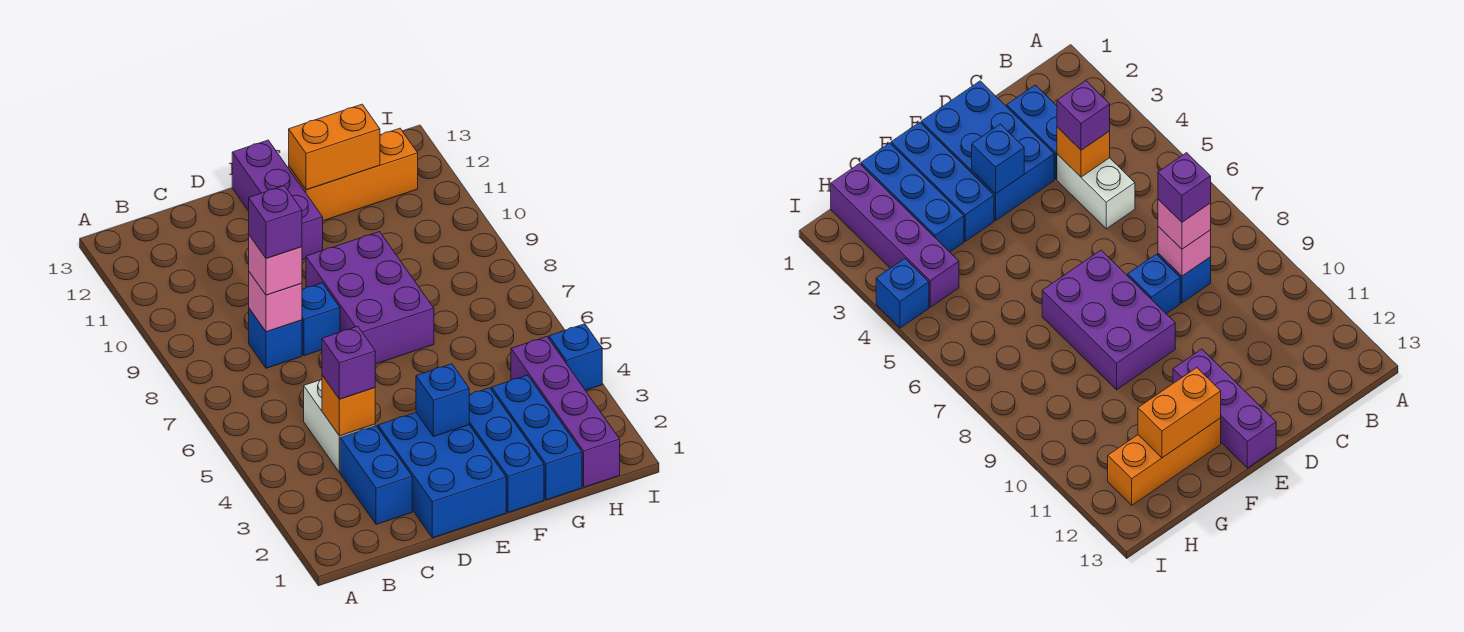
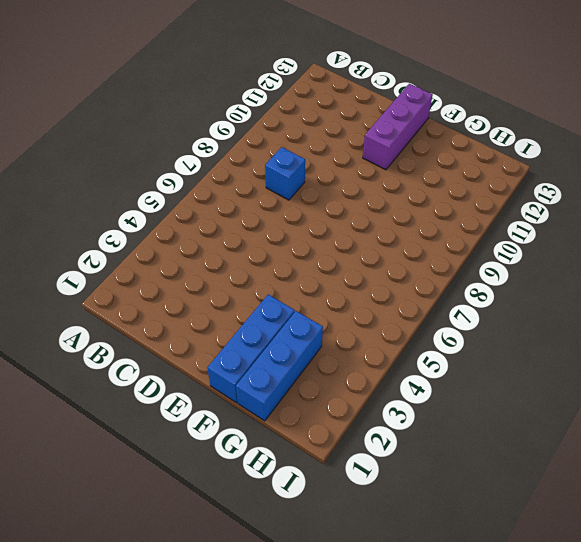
none -> blue brick C2:C3 level 1
none -> white brick C4:C5 level 1
none -> blue brick D1:E3 level 1

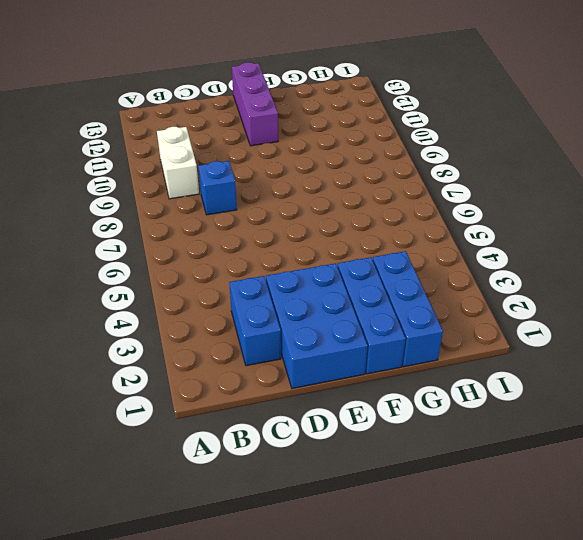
white brick B9:B10 level 1 -> white brick C4:C5 level 1
none -> blue brick D8 level 1
none -> purple brick E7:F9 level 1
none -> orange brick F12:H12 level 1

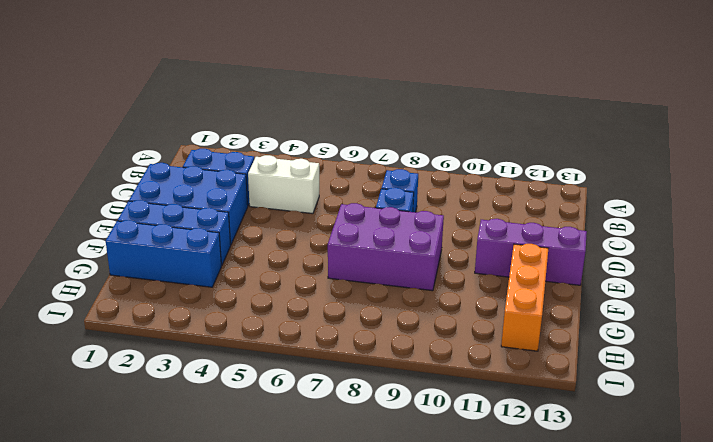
none -> purple brick H1:H4 level 1
none -> blue brick I4 level 1
none -> orange brick C4 level 2

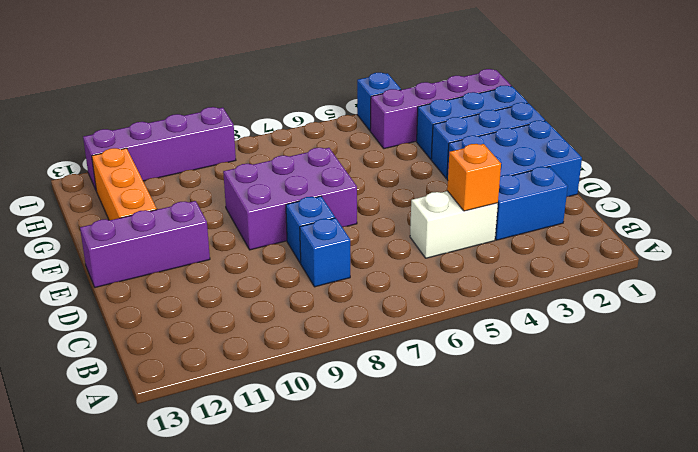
purple brick I9:I12 level 1 -> none
none -> pink brick C8 level 2
none -> blue brick E3 level 2
none -> orange brick F12:G12 level 2

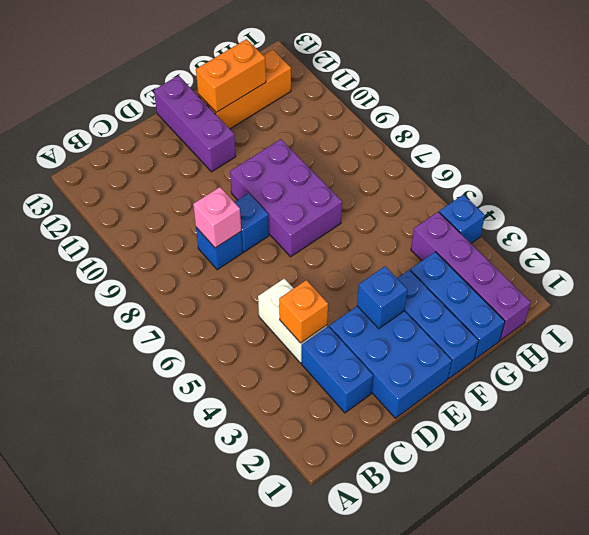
none -> purple brick C4 level 3
none -> pink brick C8 level 3
none -> purple brick C8 level 4

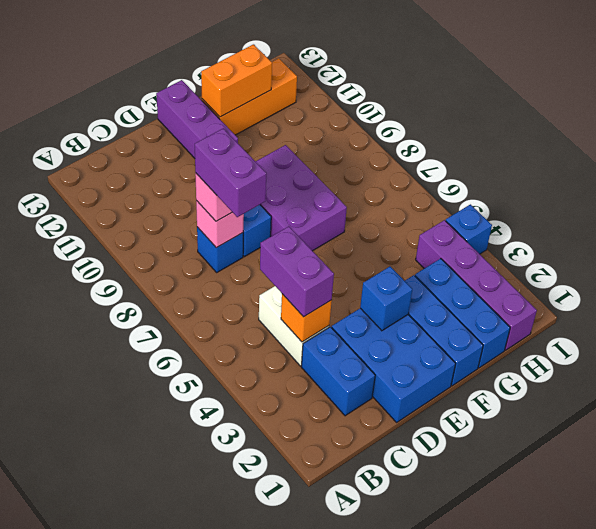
purple brick C4:C5 level 3 -> purple brick C4 level 3
purple brick C7:C8 level 4 -> purple brick C8 level 4

